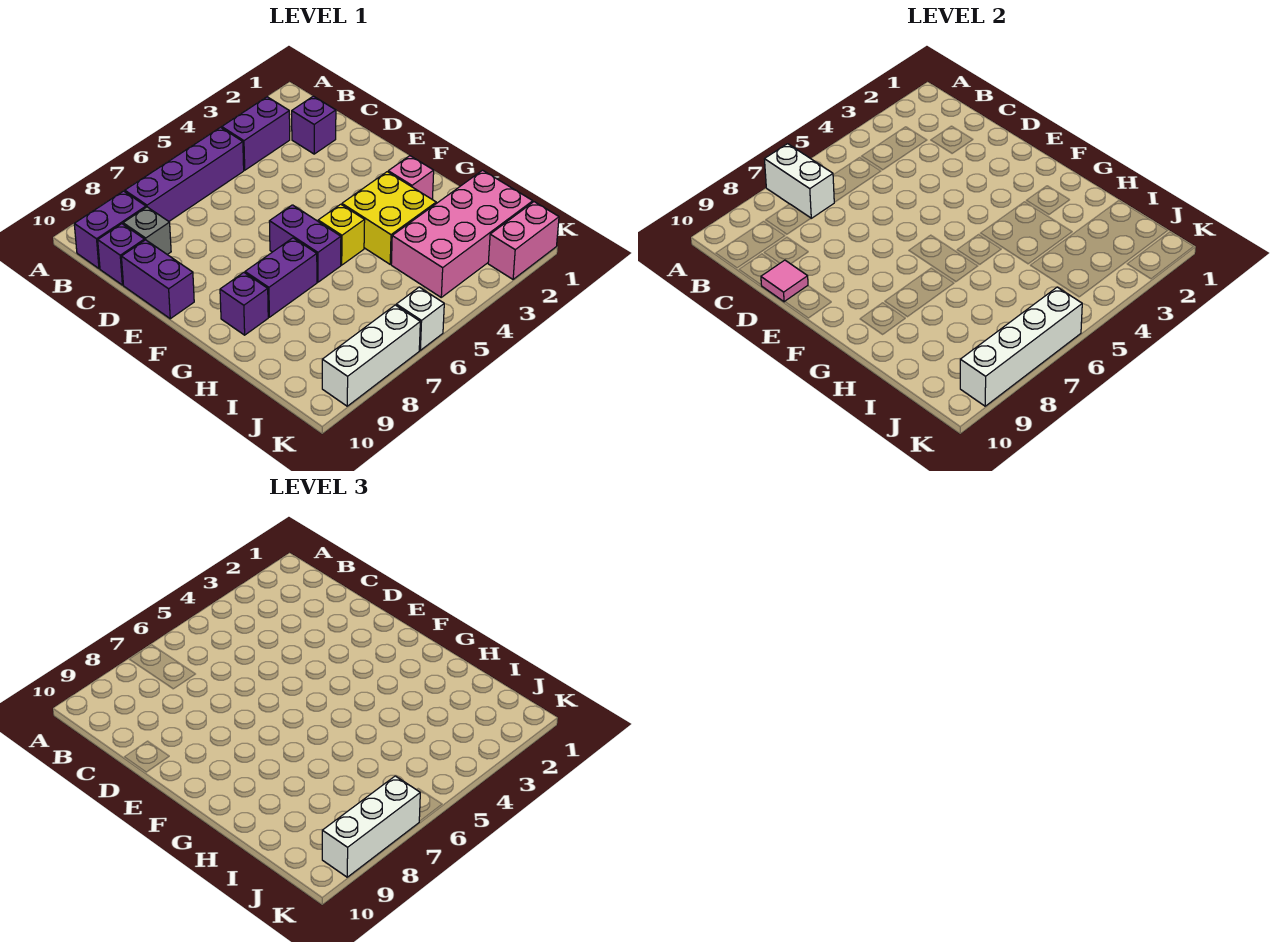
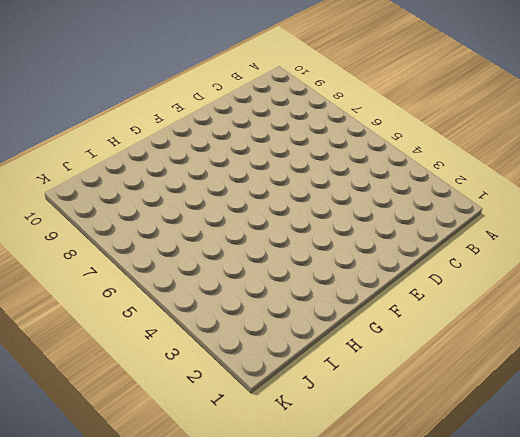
none -> purple brick B3:B4 level 1
none -> purple brick B5:B8 level 1
none -> purple brick B9:B10 level 1

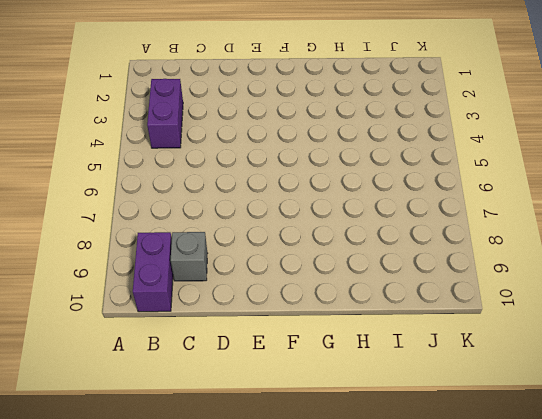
none -> purple brick B5:B8 level 1
none -> purple brick C2 level 1
none -> purple brick C10 level 1

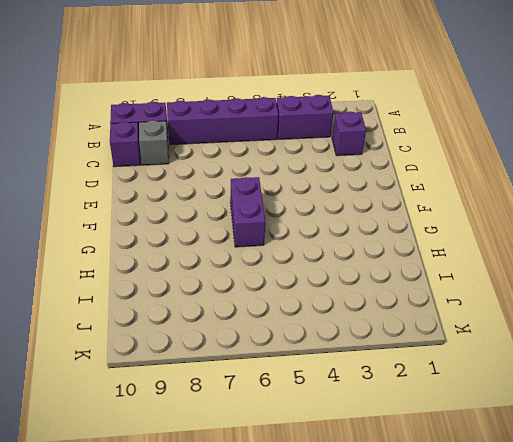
none -> purple brick D10:E10 level 1
none -> pink brick G2 level 1
none -> yellow brick G3:H4 level 1

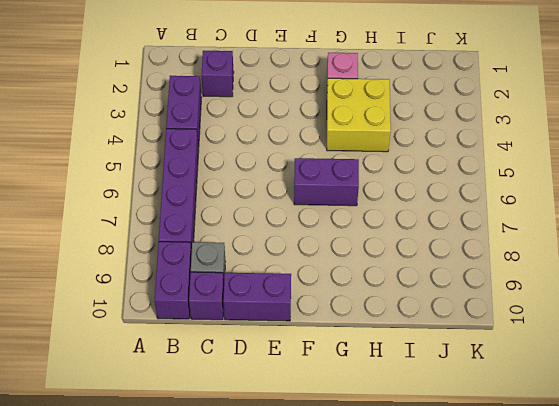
none -> yellow brick G5 level 1
none -> purple brick G7:G8 level 1
none -> purple brick G9 level 1

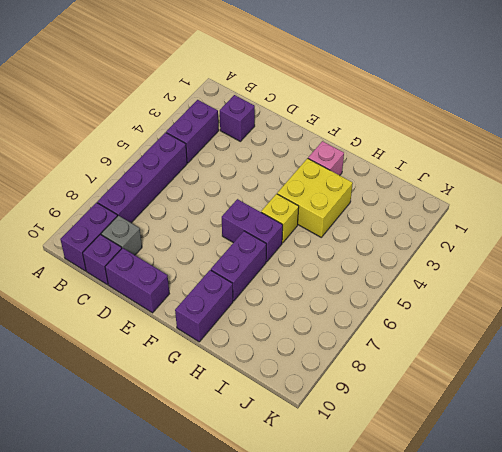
purple brick G9:G10 level 1 -> purple brick G9 level 1
none -> pink brick I1:J4 level 1
none -> pink brick K1:K2 level 1
none -> white brick K6 level 1

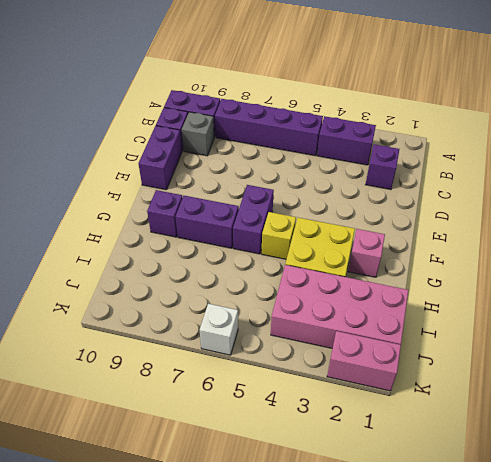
none -> white brick K7:K9 level 1
none -> white brick A7:B7 level 2
none -> pink tile D10 level 2

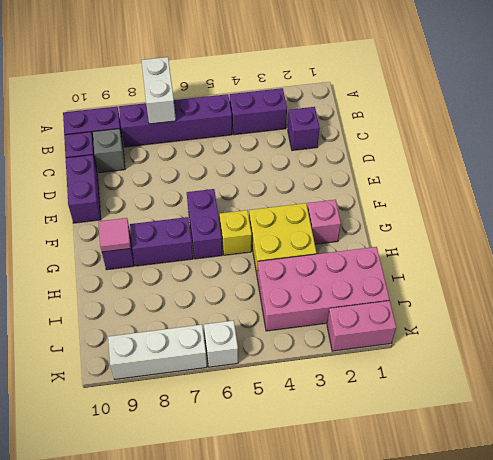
pink tile G9 level 2 -> pink tile D10 level 2
none -> white brick K6:K9 level 2
none -> white brick K7:K9 level 3

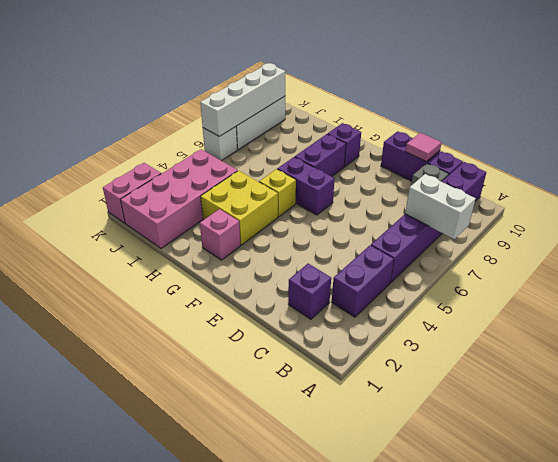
none -> white brick K7:K9 level 3

